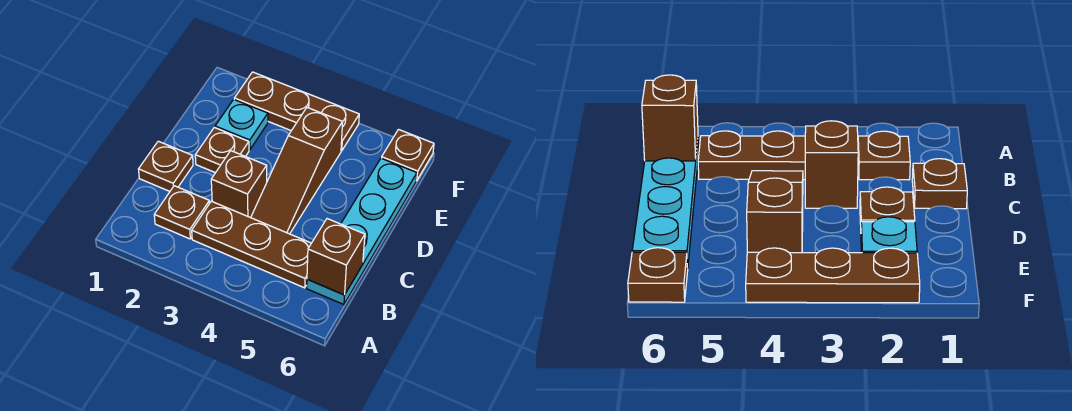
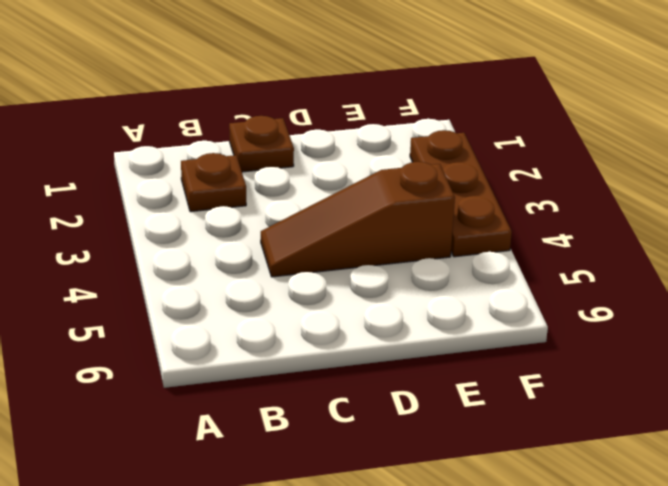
none -> brown plate B3:B5 level 1
none -> cyan plate B6:E6 level 1

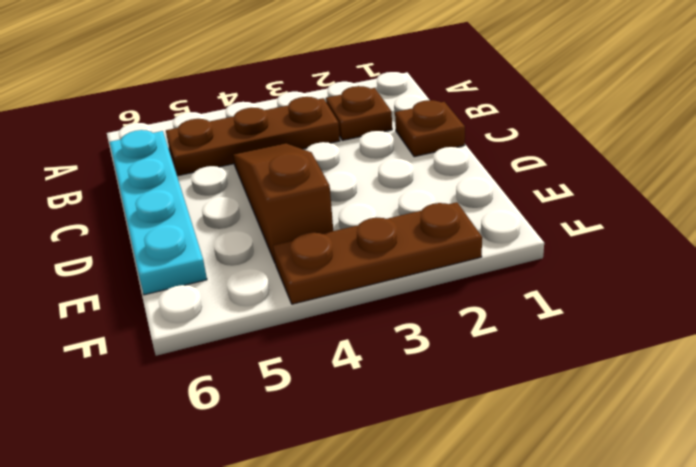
none -> brown brick C3 level 1
none -> brown plate D2 level 1

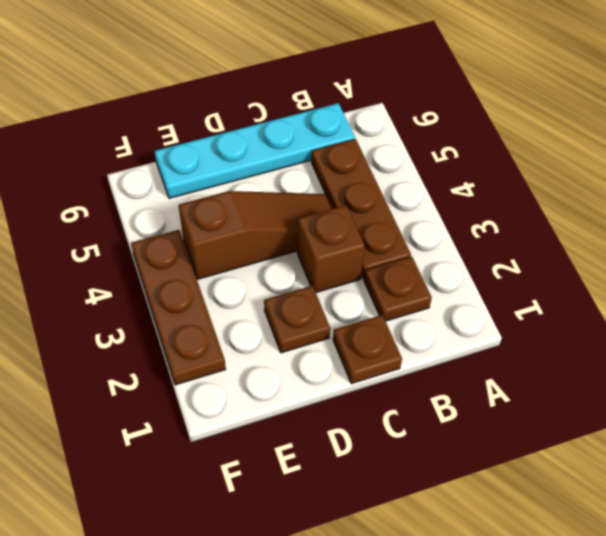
none -> cyan plate E2 level 1
none -> brown plate F6 level 1

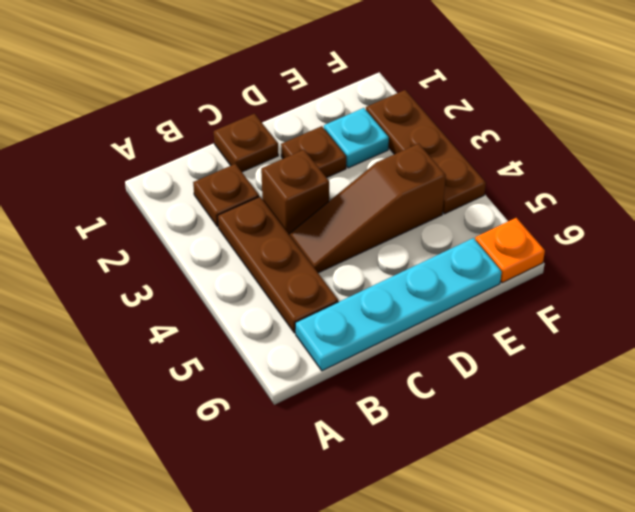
orange plate F6 level 1 -> brown plate F6 level 1
none -> brown brick B6 level 2

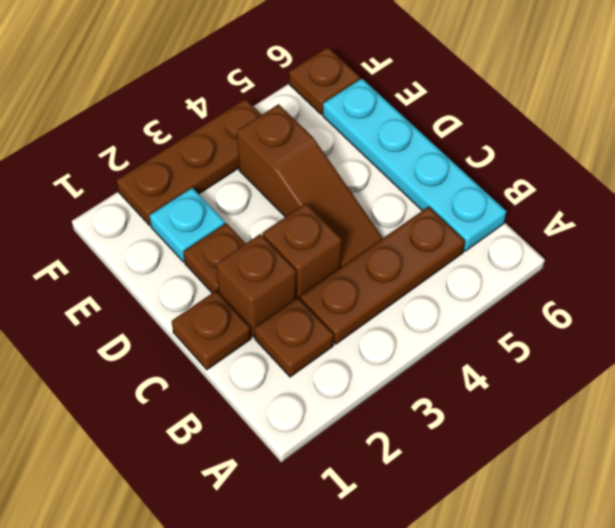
brown brick C2 level 1 -> brown brick B6 level 2

